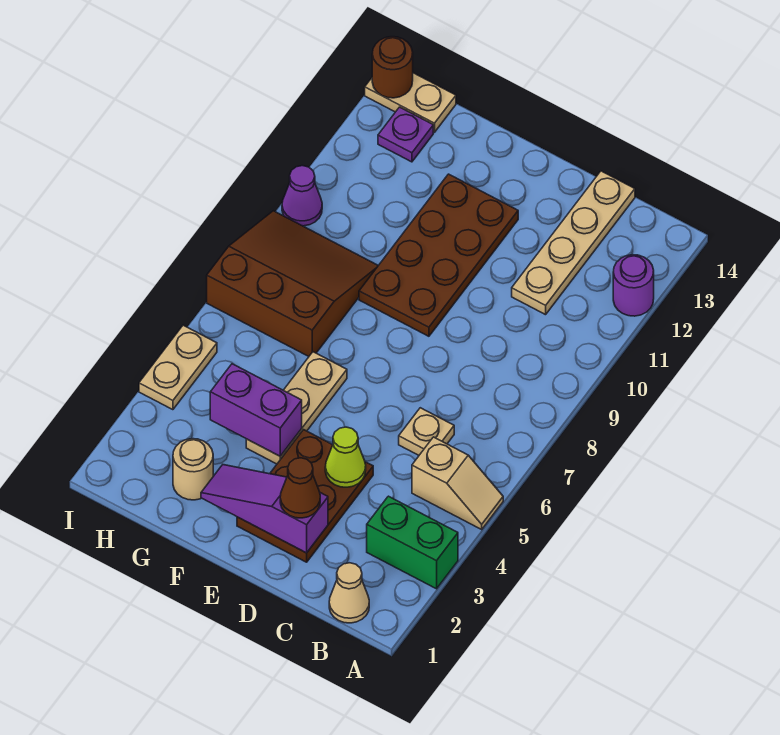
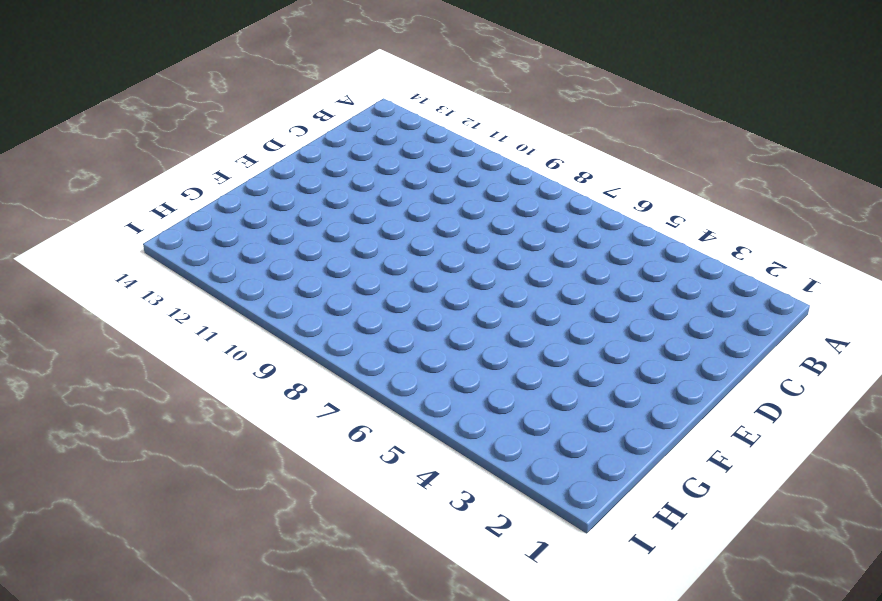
none -> green brick A3:B3 level 1
none -> tan slope A5:B5 level 1 top B
none -> purple round brick A12 level 1

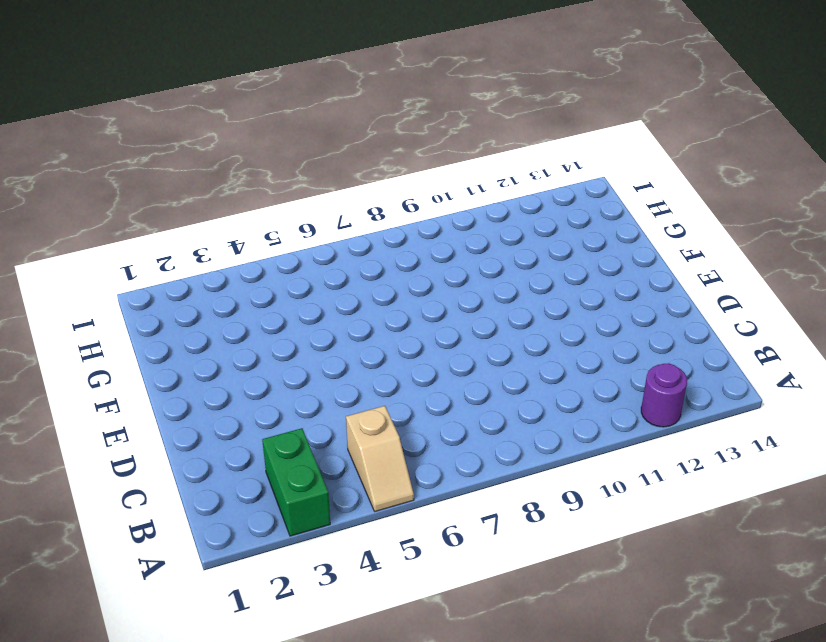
none -> tan cone B1 level 1
none -> tan plate C6 level 1
none -> tan plate C11:C14 level 1

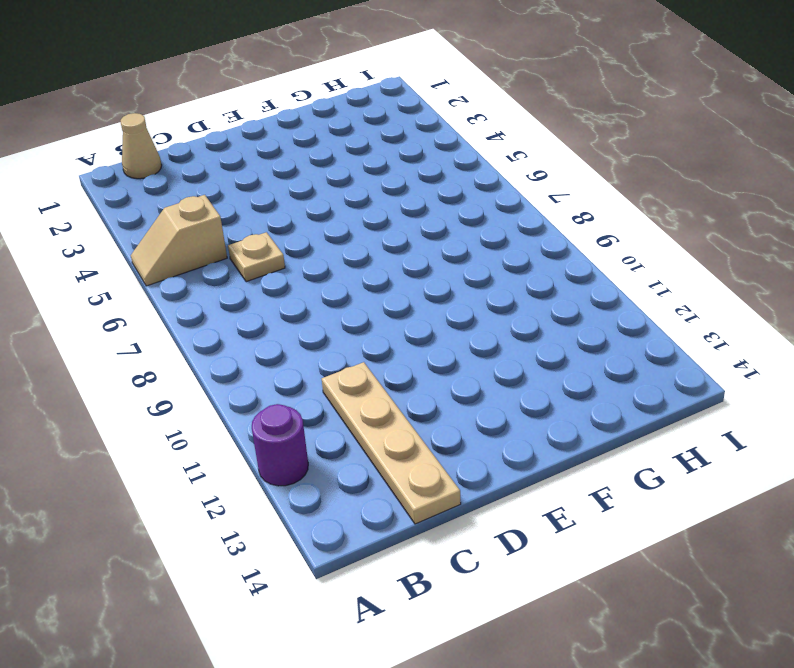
none -> green brick A3:B3 level 1
none -> brown plate D2:E4 level 1
none -> brown plate E9:F12 level 1

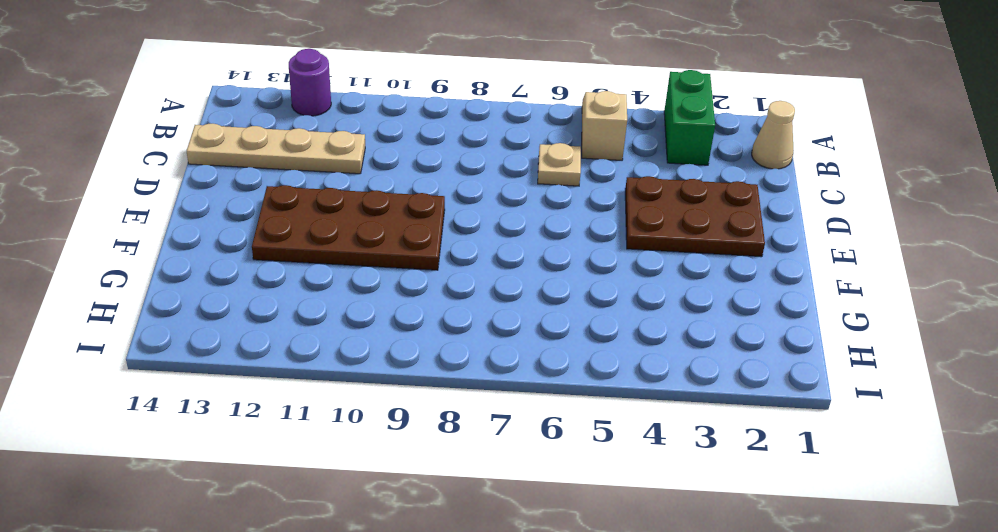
none -> tan plate F4:F6 level 1
none -> tan round brick G2 level 1
none -> brown slope G7:I9 level 1 top 7

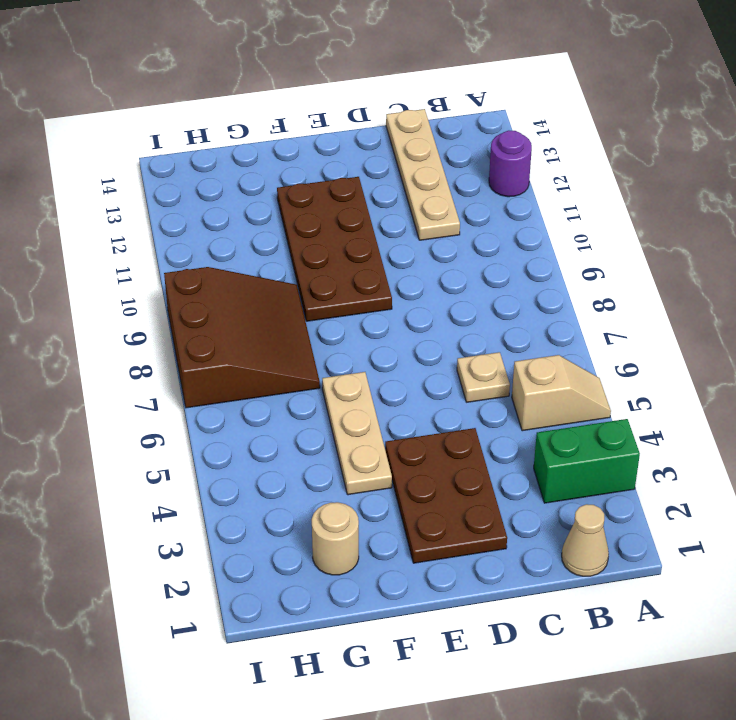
brown slope G7:I9 level 1 top I -> brown slope G7:I9 level 1 top 7
none -> purple plate H13 level 1
none -> tan plate H14:I14 level 1
none -> tan plate I4:I5 level 1

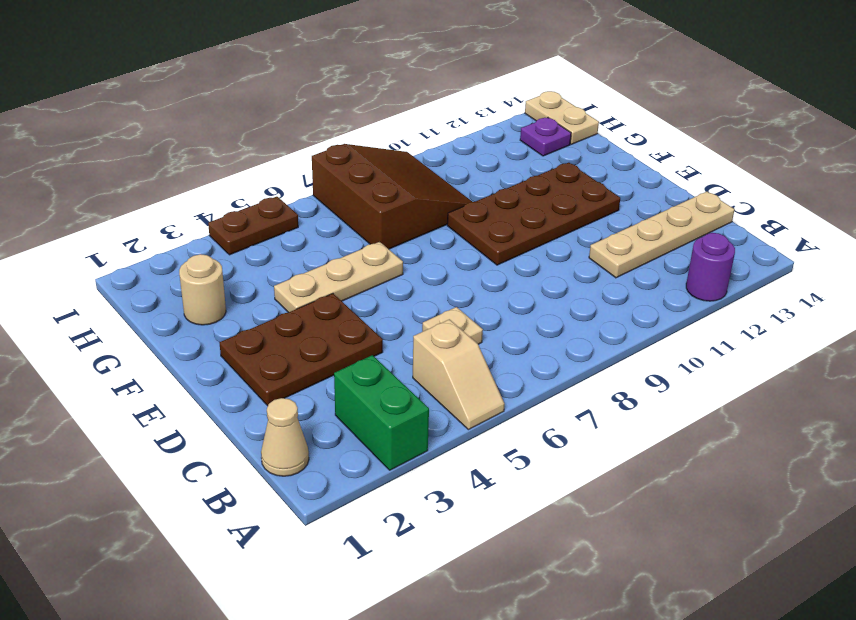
brown plate I4:I5 level 1 -> tan plate I4:I5 level 1
none -> purple cone I10 level 1
none -> purple slope D2:F2 level 2 top D
none -> lime cone D4 level 2

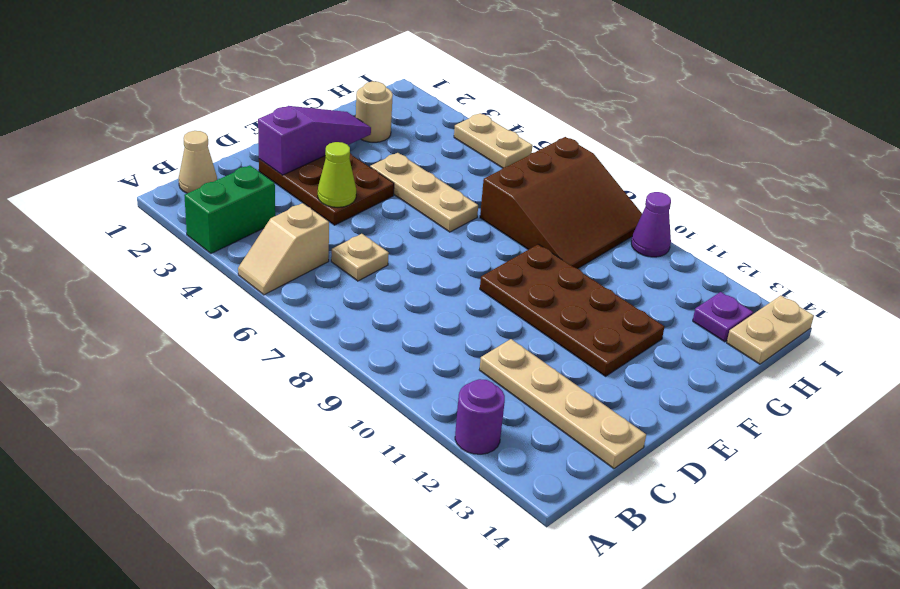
none -> purple brick F4:G4 level 2
none -> brown round brick I14 level 2
none -> brown cone D2 level 3

